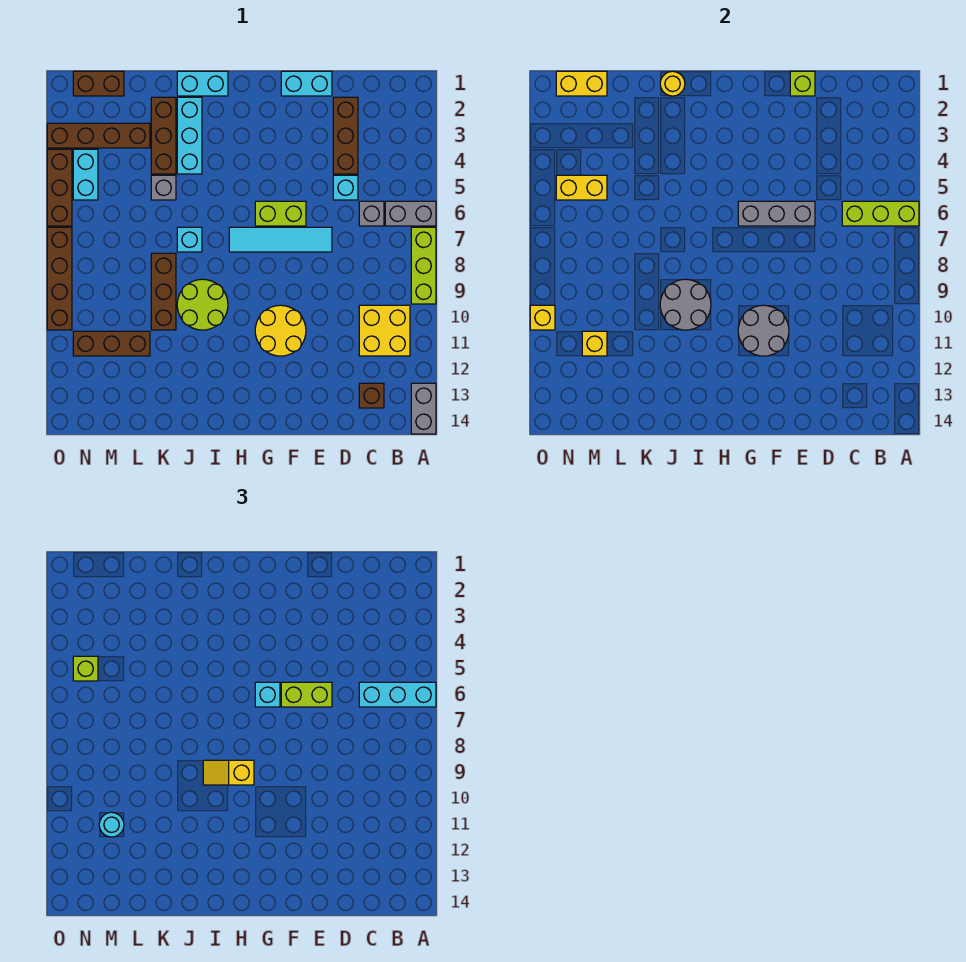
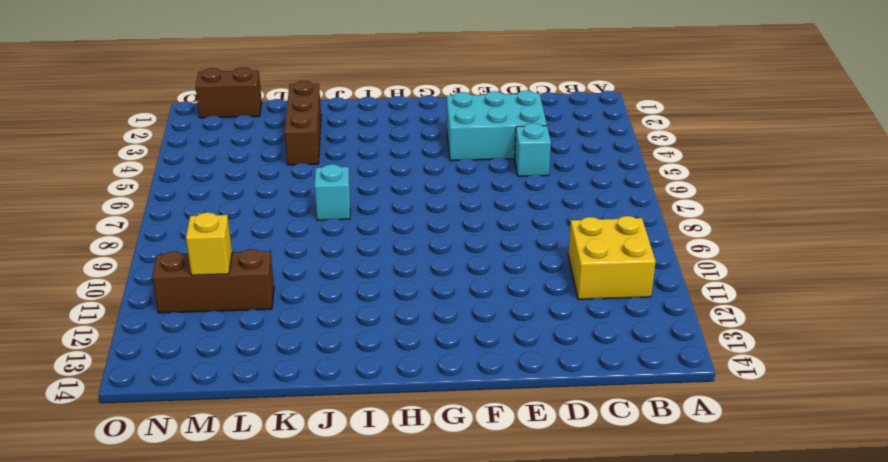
cyan brick D3:F4 level 1 -> brown brick D2:D4 level 1
none -> grey brick A6:B6 level 1
none -> lime brick A7:A9 level 1
none -> grey brick A13:A14 level 1
none -> grey brick C6 level 1

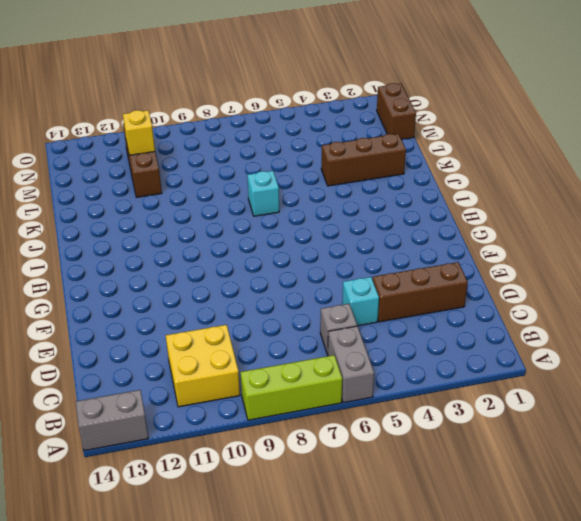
none -> brown brick C13 level 1
none -> cyan brick E1:F1 level 1
none -> cyan tile E7:H7 level 1
none -> lime brick F6:G6 level 1

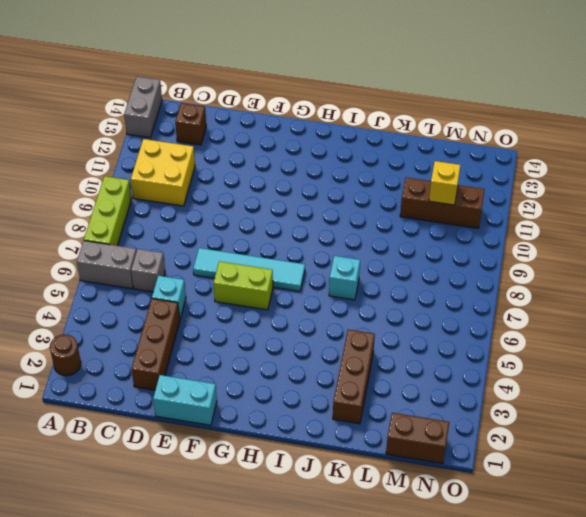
brown round brick A2 level 1 -> none
none -> yellow round brick F10:G11 level 1
none -> cyan brick I1:J1 level 1
none -> lime round brick I9:J10 level 1
none -> cyan brick J2:J4 level 1

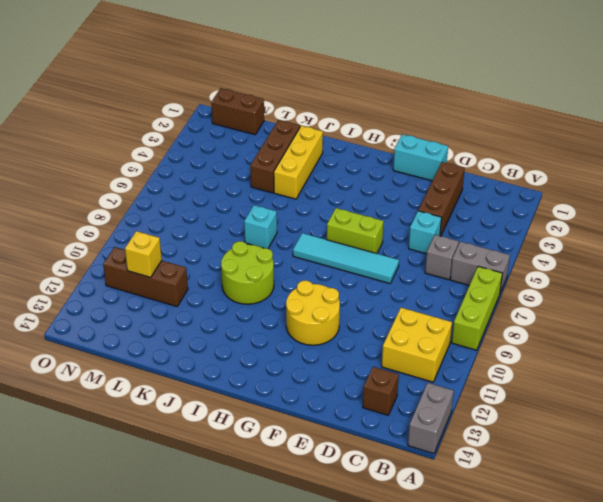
yellow brick J2:J4 level 1 -> cyan brick J2:J4 level 1
none -> cyan brick I1:J1 level 1
none -> grey brick K5 level 1
none -> brown brick K8:K10 level 1
none -> brown brick L3:O3 level 1

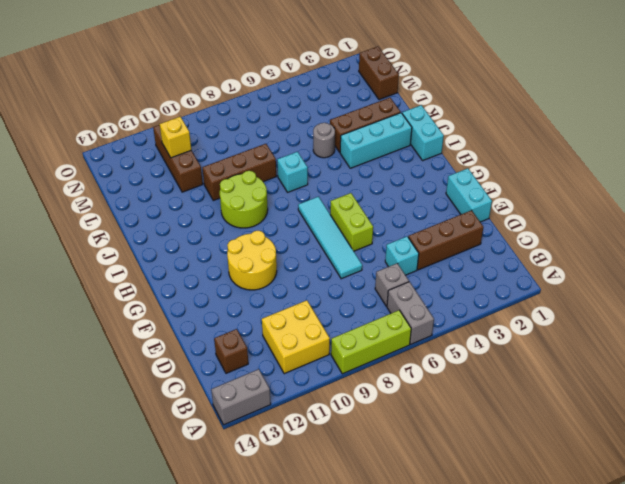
grey round brick K5 level 1 -> grey brick K5 level 1
none -> brown brick L3:O3 level 1
none -> cyan brick N4:N5 level 1
none -> brown brick O4:O6 level 1
none -> brown brick O7:O10 level 1

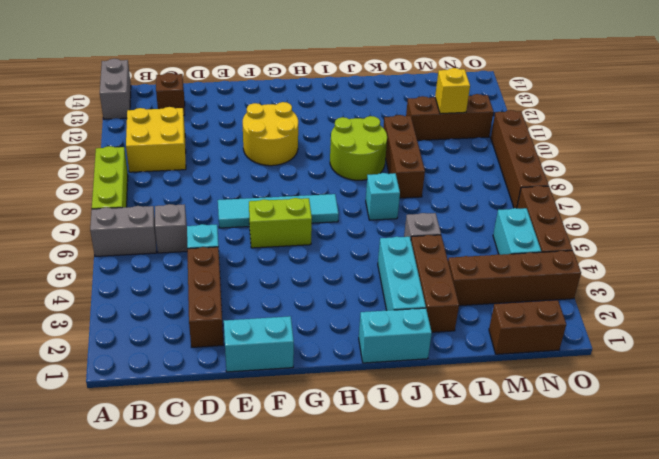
none -> lime brick A6:C6 level 2
none -> lime brick E1 level 2
none -> grey brick E6:G6 level 2
none -> grey round brick F10:G11 level 2

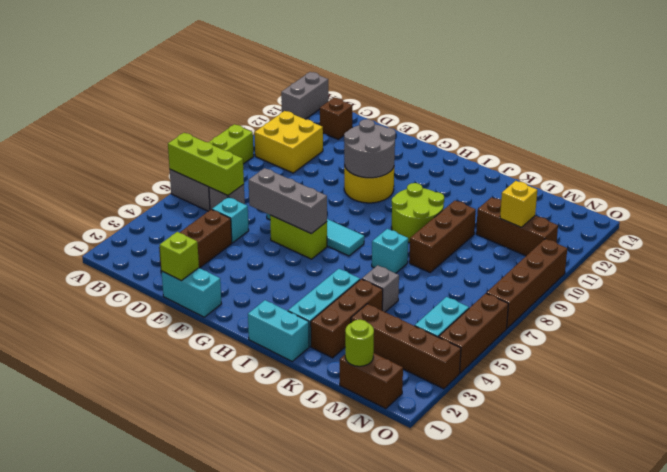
lime round brick M1 level 2 -> yellow brick M1:N1 level 2
none -> grey round brick I9:J10 level 2
none -> yellow round brick J1 level 2
none -> yellow brick M5:N5 level 2
none -> yellow brick O10 level 2

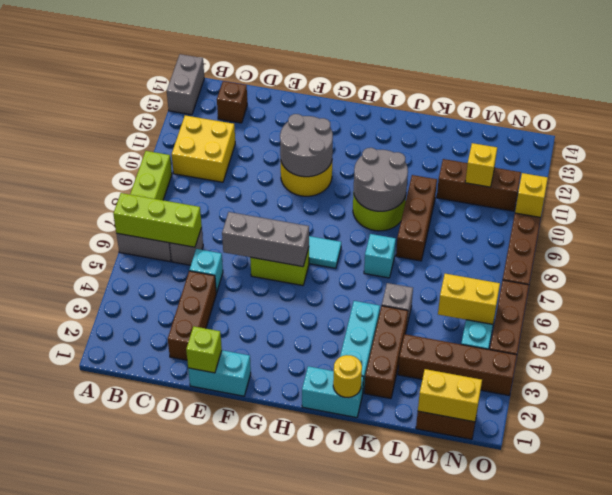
none -> cyan brick A6:C6 level 3
none -> lime brick E6:F6 level 3
none -> cyan brick G6 level 3
none -> yellow slope H9:I9 level 3 top H

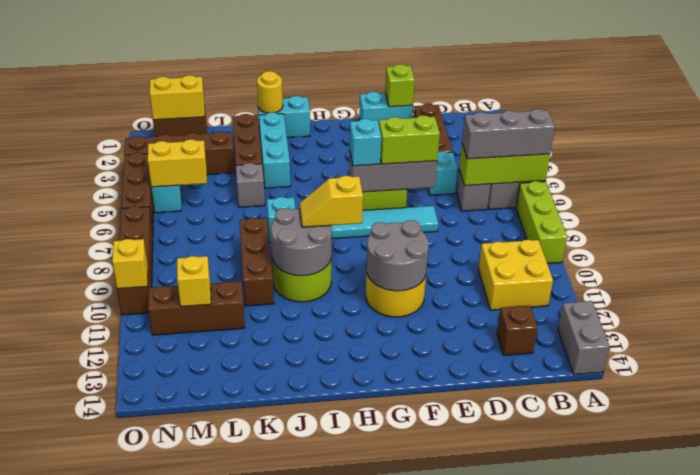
grey brick A6:C6 level 3 -> cyan brick A6:C6 level 3
none -> cyan round brick M11 level 3
none -> lime brick N5 level 3

